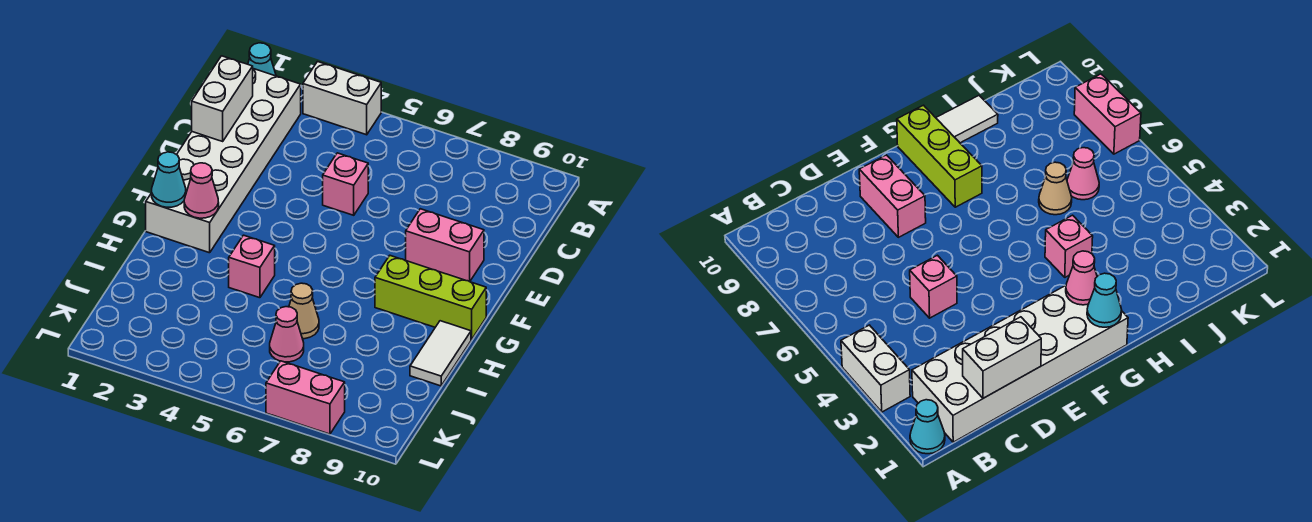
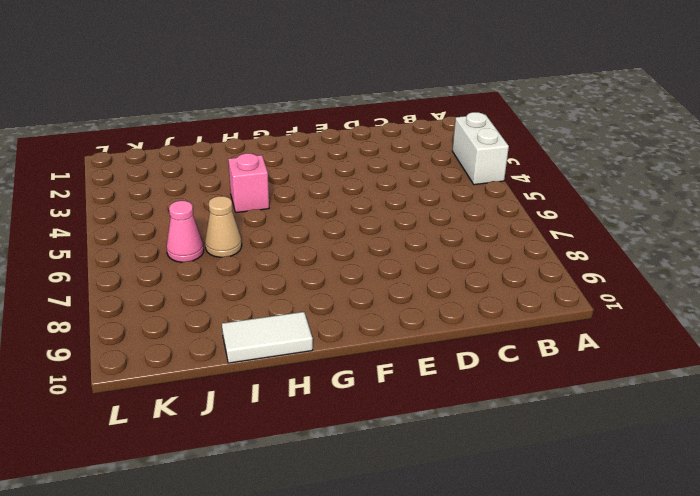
none -> cyan cone A1 level 1
none -> white brick B1:G2 level 1
none -> pink brick D5 level 1

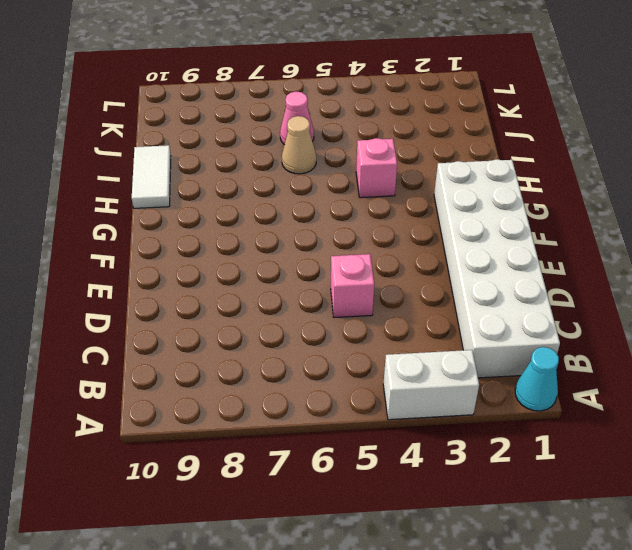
none -> pink brick E8:E9 level 1
none -> lime brick G8:G10 level 1
none -> pink brick L7:L8 level 1

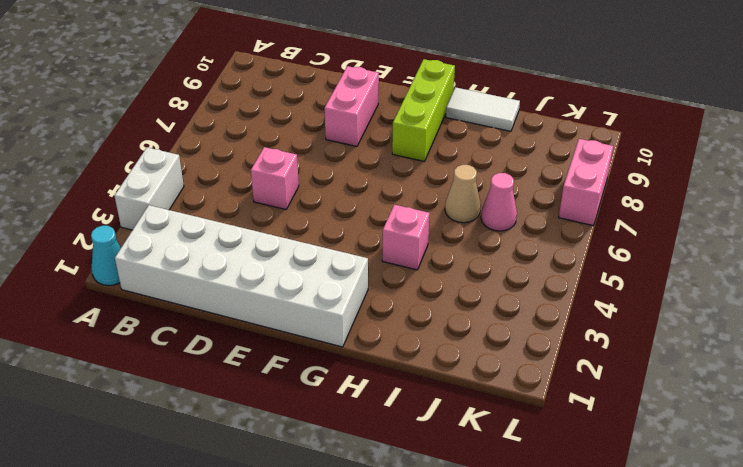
none -> white brick C1:D1 level 2
none -> cyan cone G1 level 2
none -> pink cone G2 level 2

